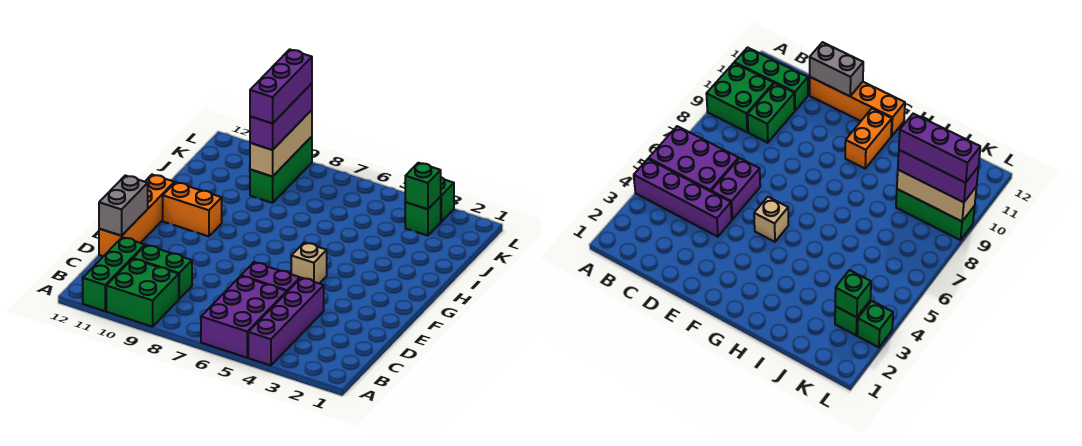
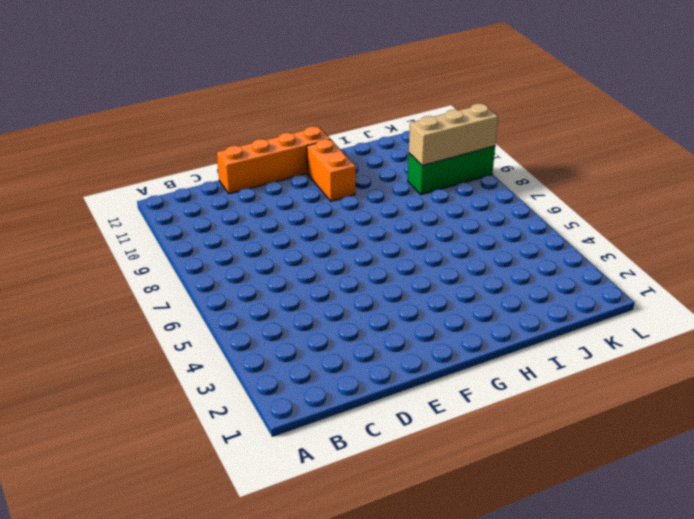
none -> purple brick A4:D4 level 1
none -> purple brick A5:C6 level 1
none -> green brick A9:B10 level 1

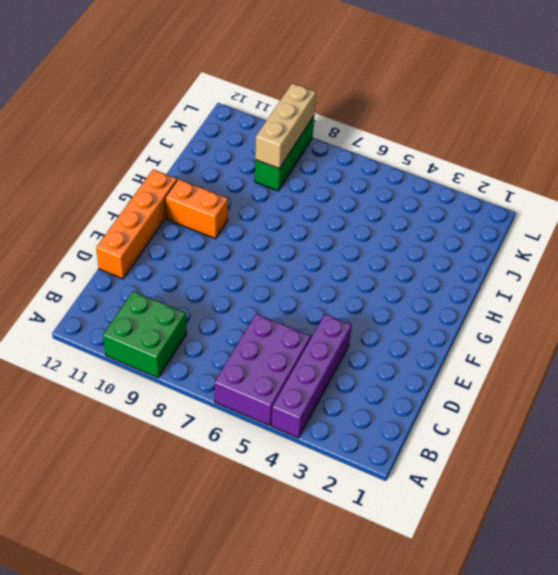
none -> green brick A11:C11 level 1
none -> green brick C9:C10 level 1
none -> purple brick D5:D6 level 1

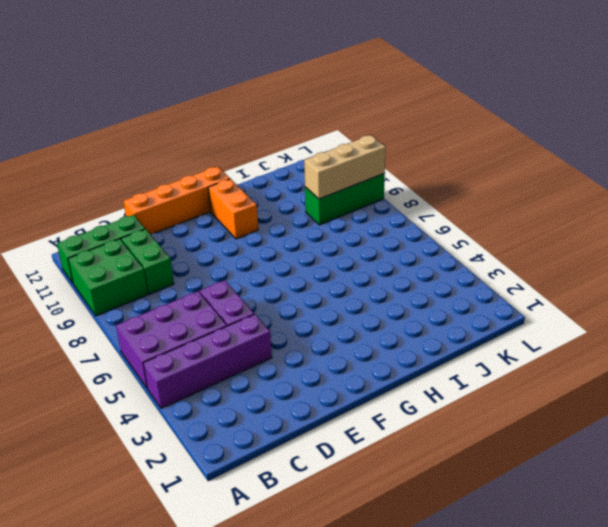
none -> tan brick F5 level 1
none -> green brick K3 level 1
none -> green brick L3 level 1

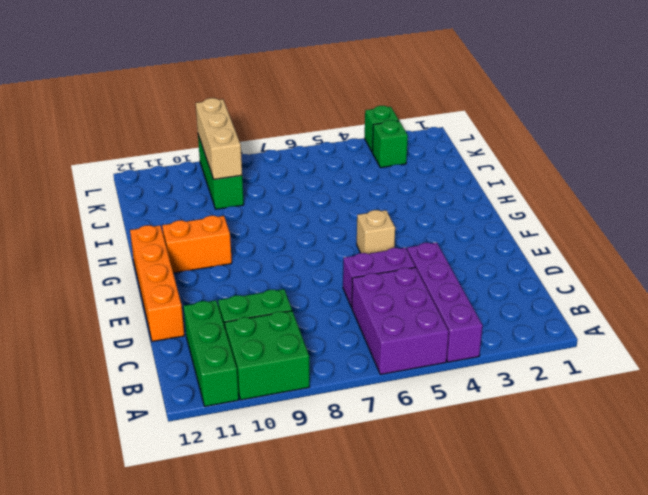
none -> grey brick D12:E12 level 2
none -> green brick K3 level 2
none -> purple brick J9:L9 level 3

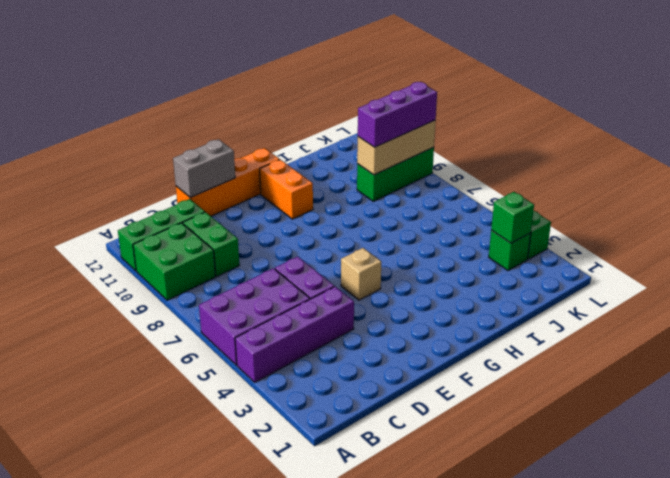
none -> purple brick J9:L9 level 4

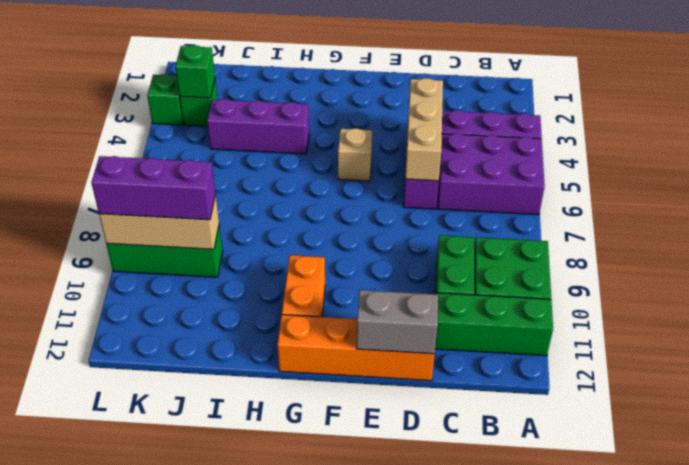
tan brick D4:D6 level 2 -> none
purple brick H4:J4 level 1 -> purple brick J9:L9 level 4

